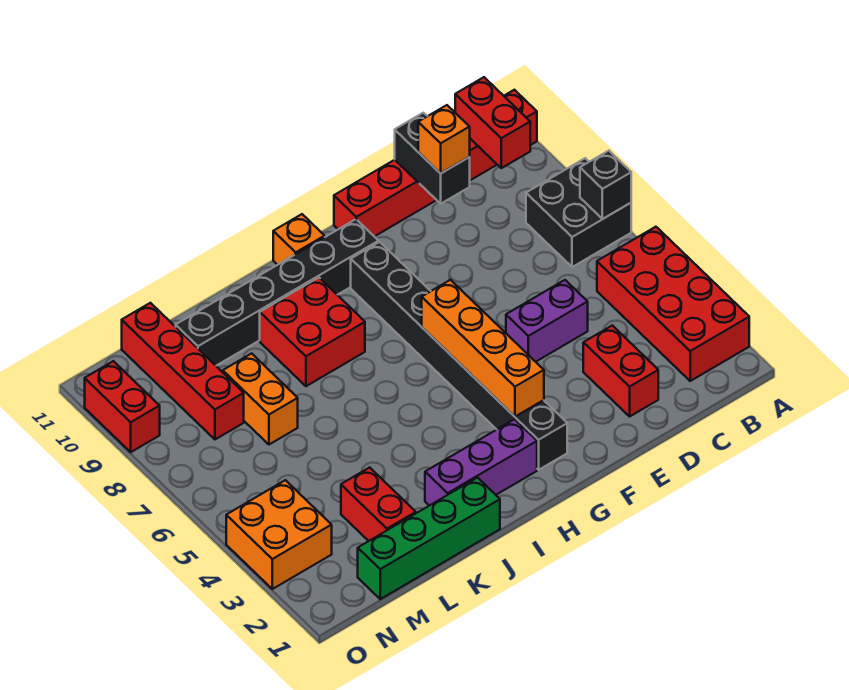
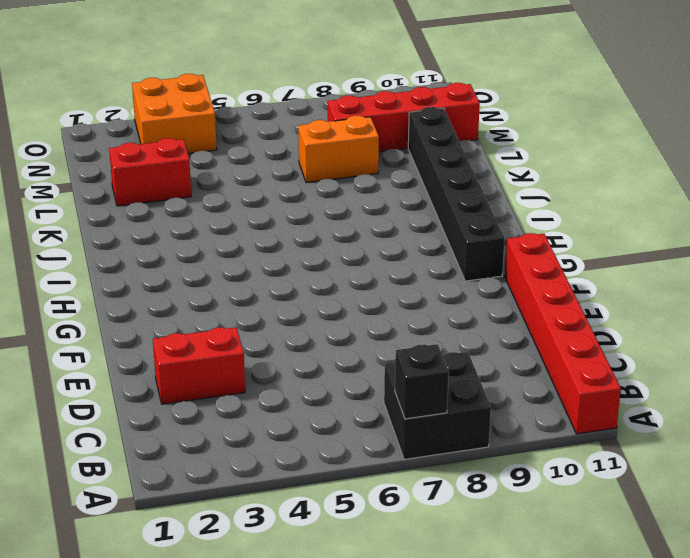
none -> red brick A2:B5 level 1
none -> purple brick D5:E5 level 1
none -> black brick G2:G9 level 1

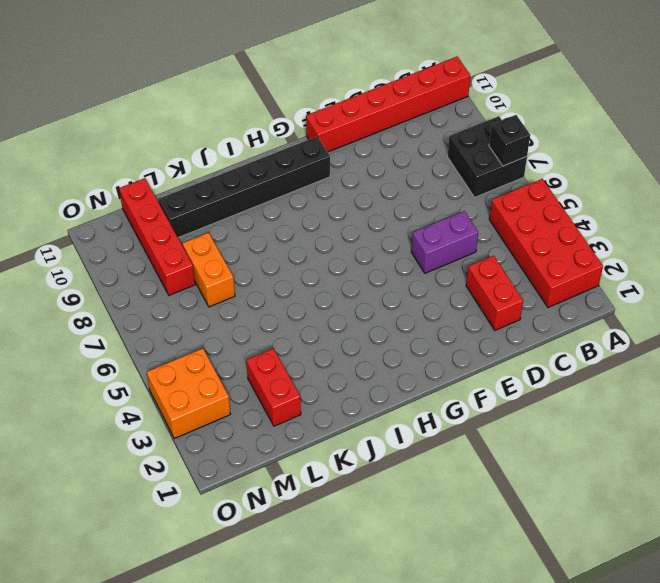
none -> black brick G2:G9 level 1
none -> purple brick H2:J2 level 1
none -> orange brick H11 level 1

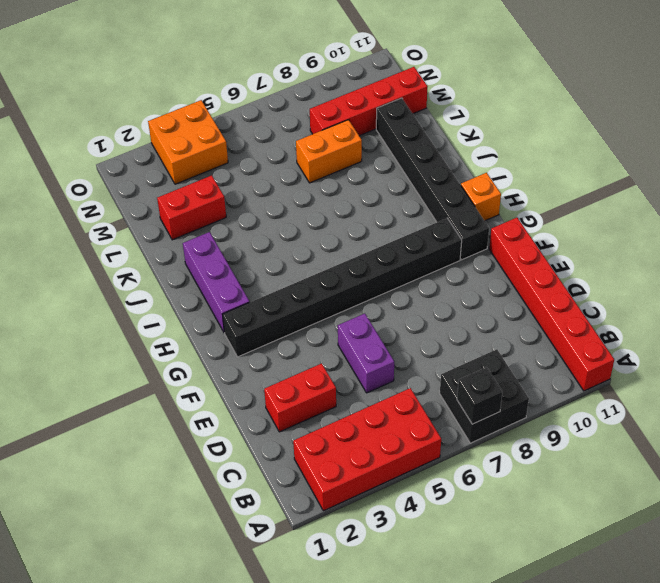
none -> red brick I8:J9 level 1
none -> green brick J1:M1 level 1
none -> red brick O9:O10 level 1

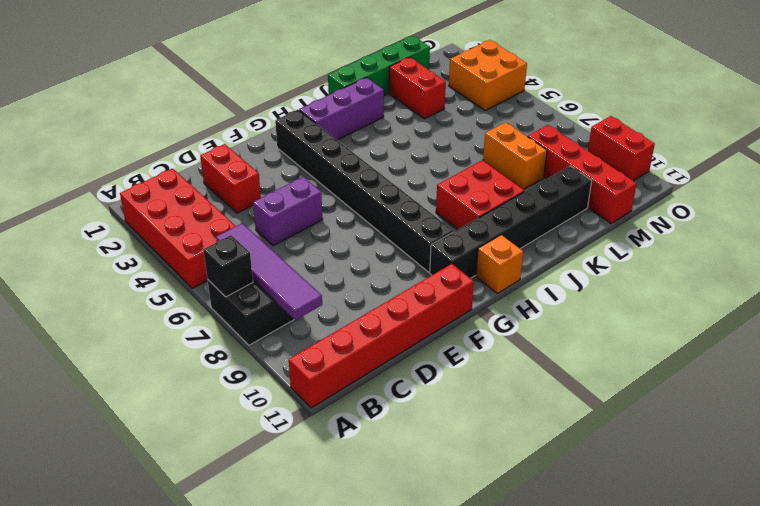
purple tile B6:B9 level 2 -> none
none -> red brick B10:B11 level 2
none -> black brick D10:D11 level 2
none -> orange brick G3:G6 level 2

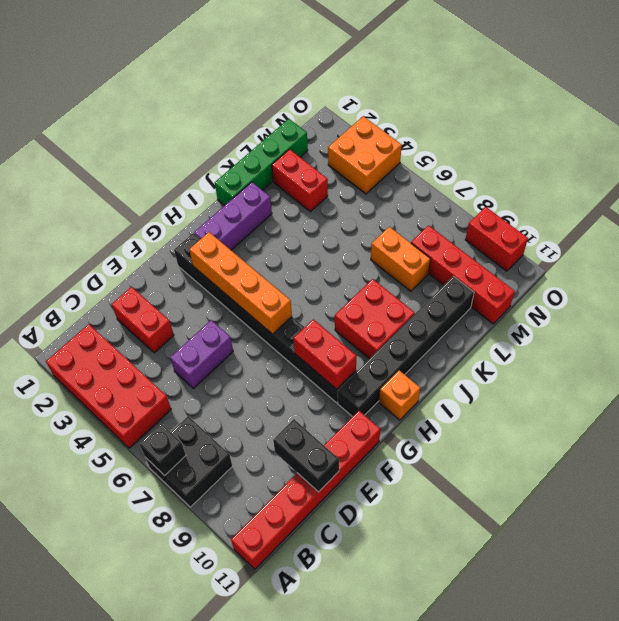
red brick G8:G9 level 2 -> red brick B10:B11 level 2
none -> orange brick D10 level 3

